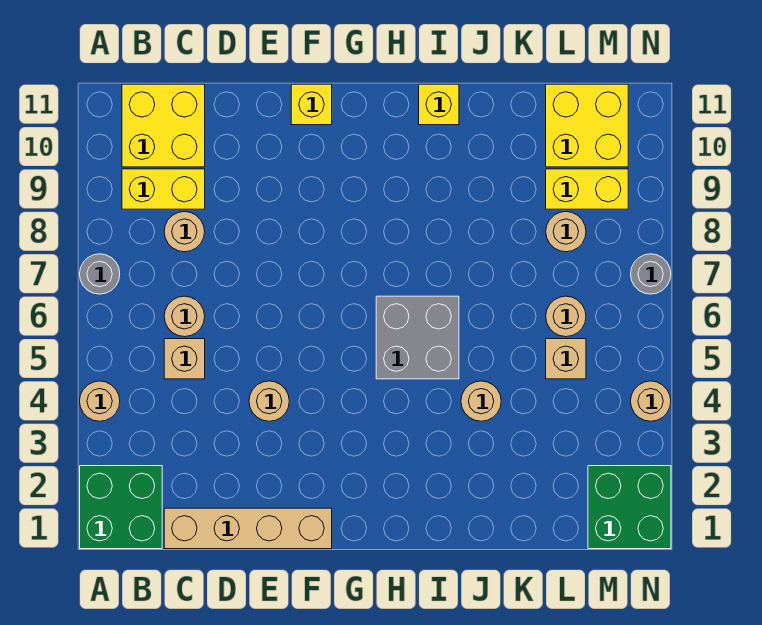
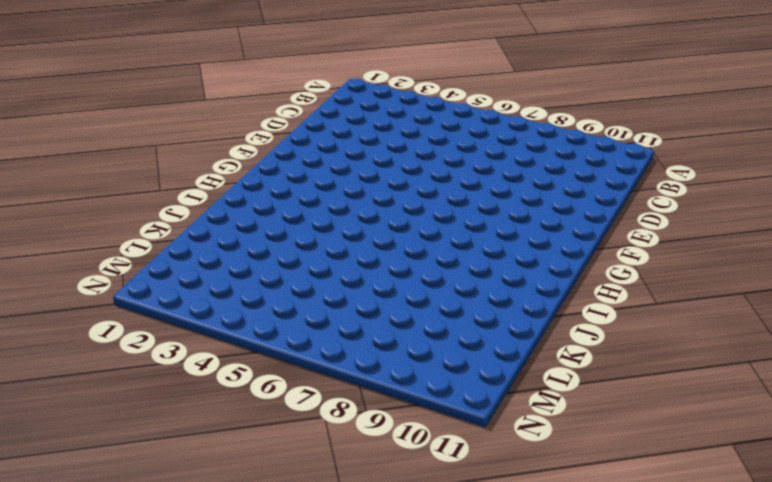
none -> green brick A1:B2 level 1
none -> tan round brick A4 level 1
none -> grey round brick A7 level 1

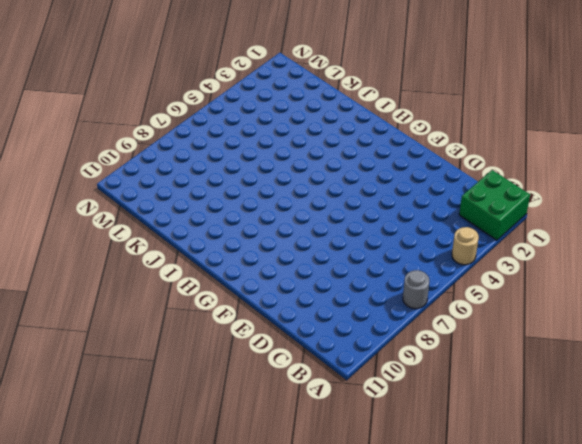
none -> yellow brick B9:C9 level 1
none -> yellow brick B10:C11 level 1
none -> tan brick C1:F1 level 1

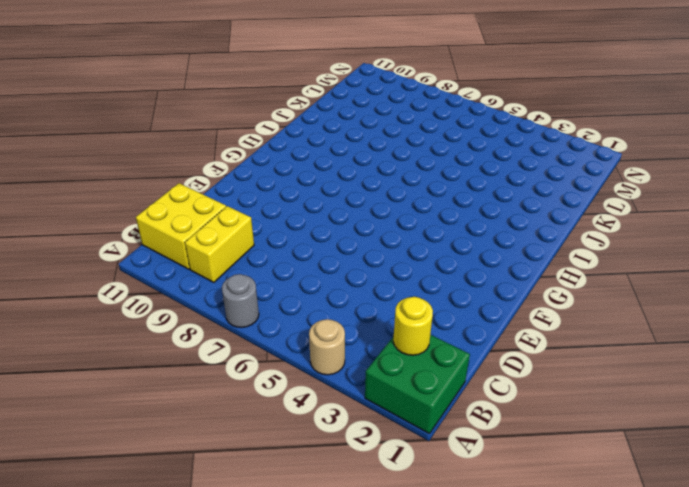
yellow round brick B2 level 2 -> none
none -> tan brick C1:F1 level 1
none -> tan brick C5 level 1
none -> tan round brick C6 level 1

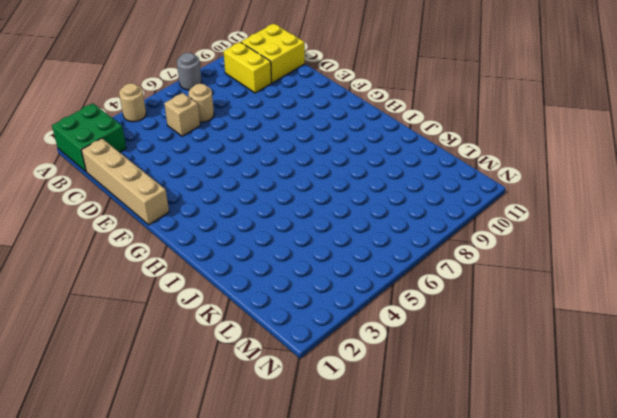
none -> tan round brick C8 level 1
none -> tan round brick E4 level 1
none -> yellow brick F11 level 1

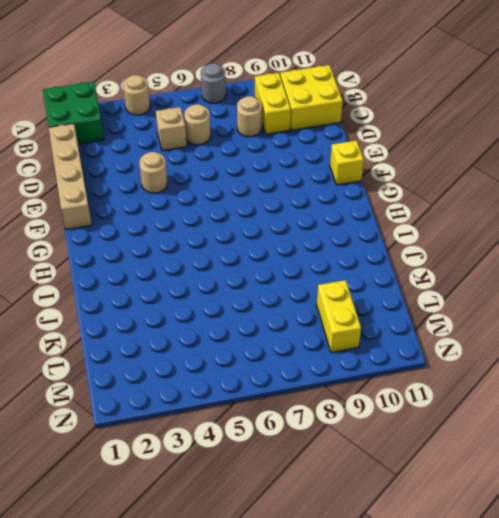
none -> grey brick H5:I6 level 1
none -> yellow brick I11 level 1
none -> tan round brick J4 level 1

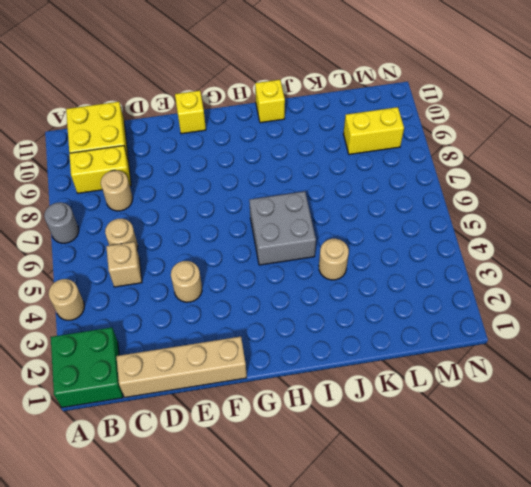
none -> tan brick L5 level 1
none -> tan round brick L6 level 1
none -> tan round brick L8 level 1

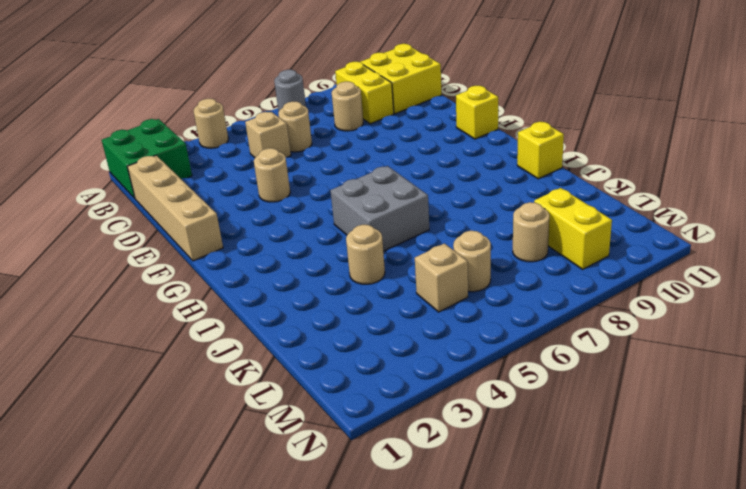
none -> yellow brick L10:M11 level 1
none -> green brick M1:N2 level 1
none -> tan round brick N4 level 1

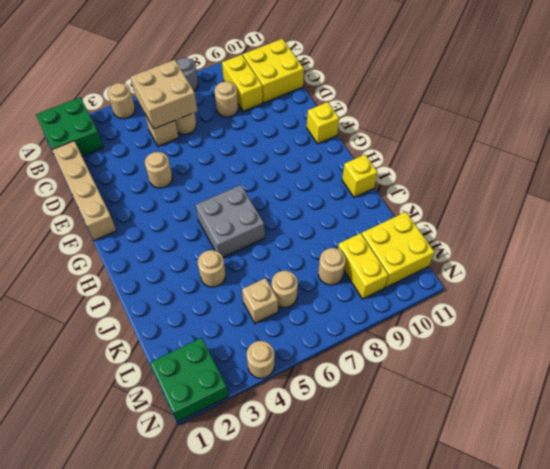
tan brick B5:C6 level 2 -> none
none -> grey round brick N7 level 1

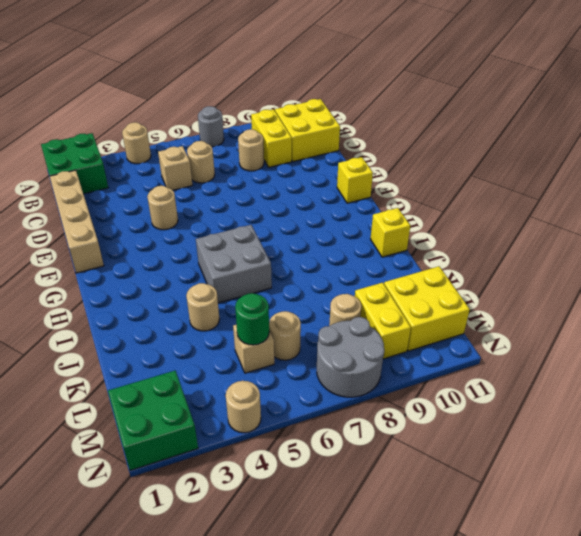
green round brick L5 level 2 -> none
grey round brick M7:N8 level 1 -> grey round brick N7 level 1

